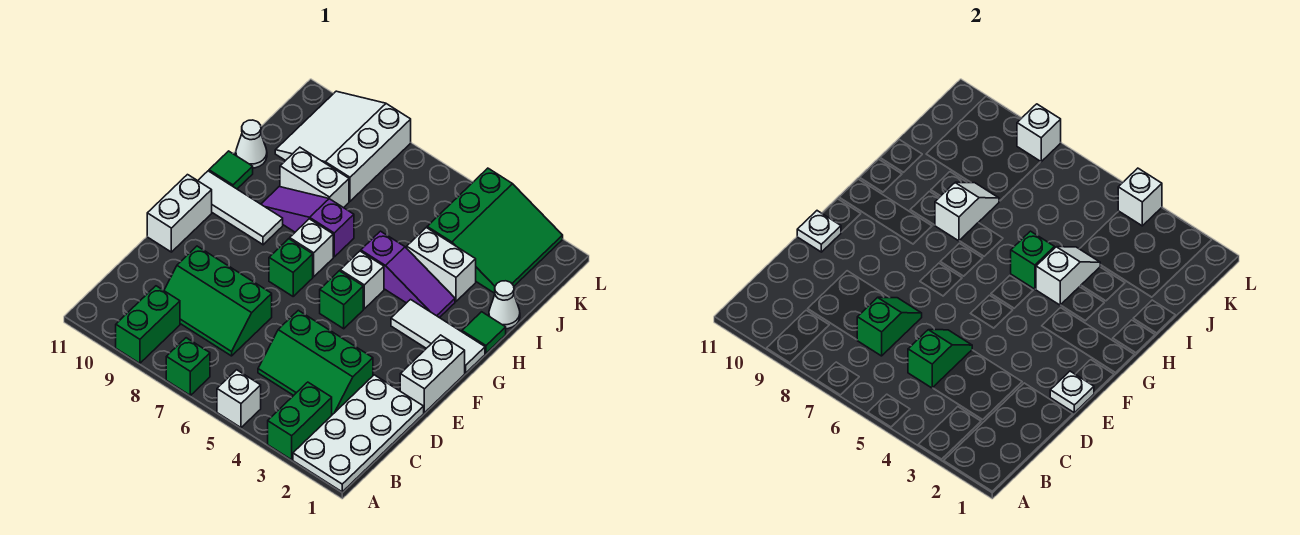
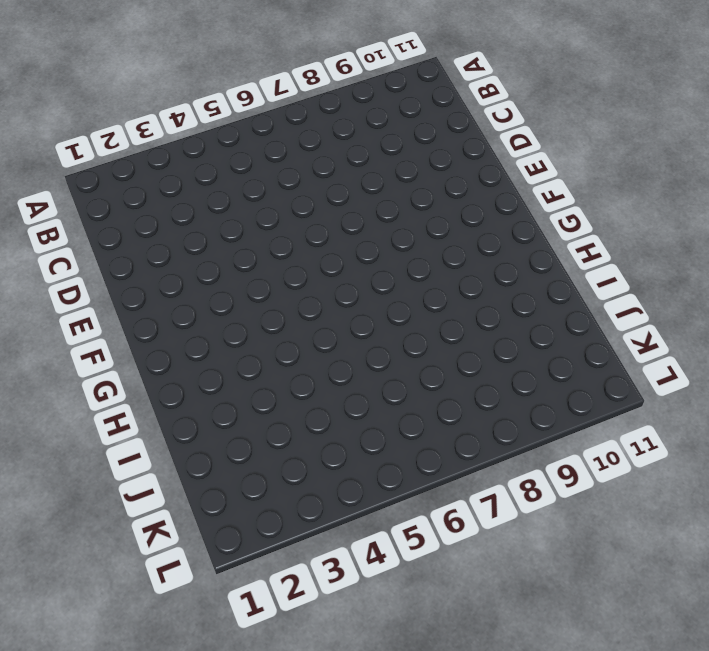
none -> white plate A1:D2 level 1
none -> green brick A3:B3 level 1
none -> white brick A5 level 1
none -> green brick A7 level 1

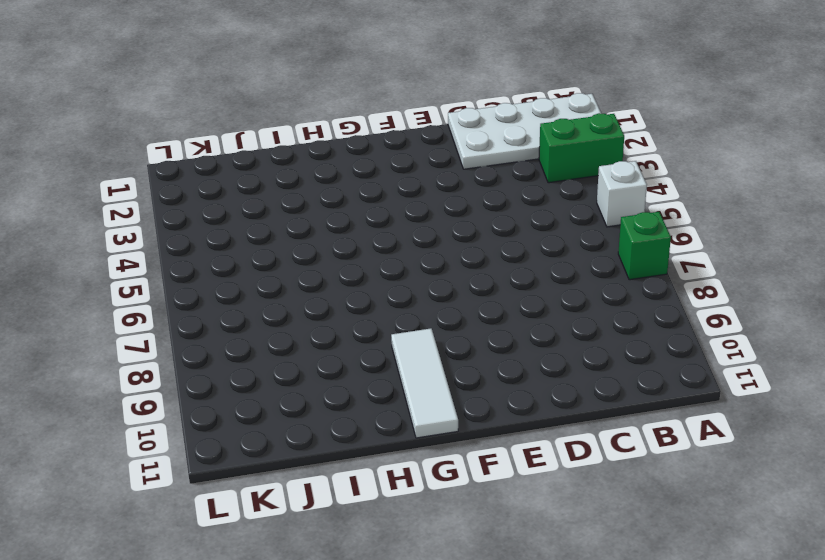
none -> green brick A9:B9 level 1
none -> green slope C3:D5 level 1 top D
none -> green slope C7:D9 level 1 top D
none -> white brick E1:F1 level 1

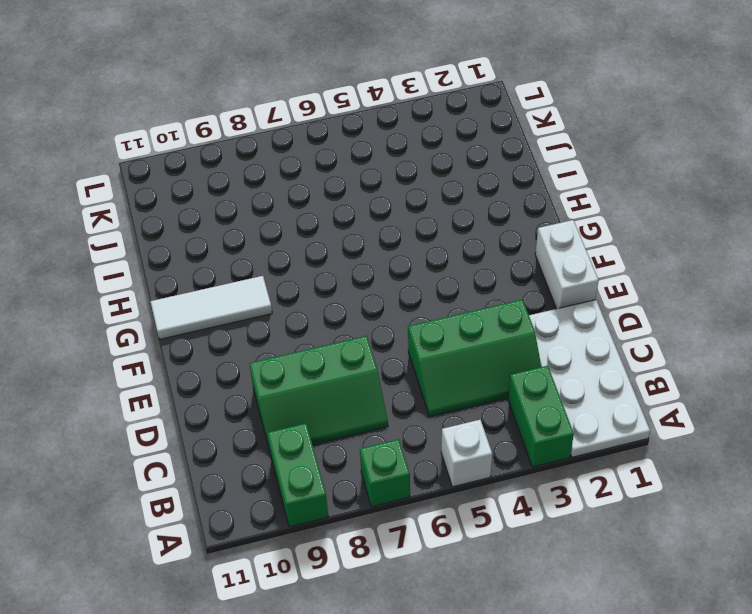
none -> white brick E11:F11 level 1
none -> green brick F5 level 1
none -> green brick F7 level 1
none -> white tile G1:G3 level 1

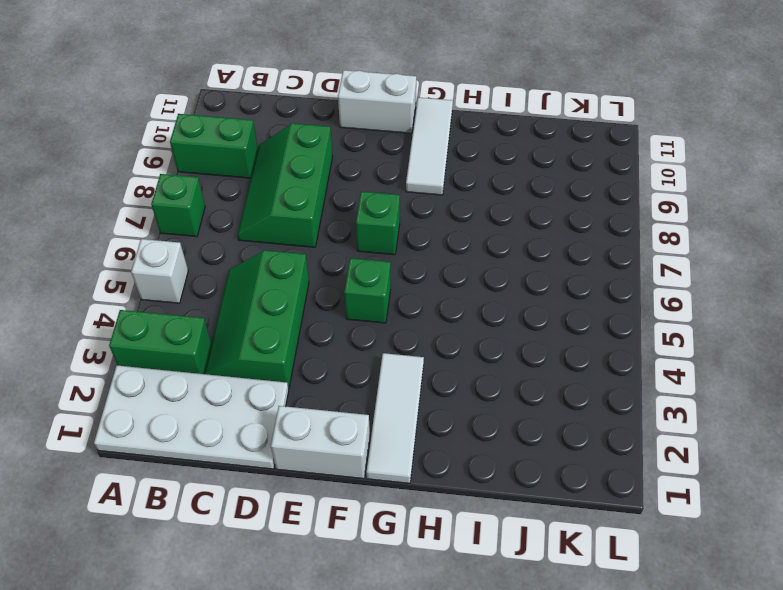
none -> white brick G5 level 1
none -> white brick G7 level 1
none -> green tile H1 level 1
none -> purple slope H3:H5 level 1 top 5

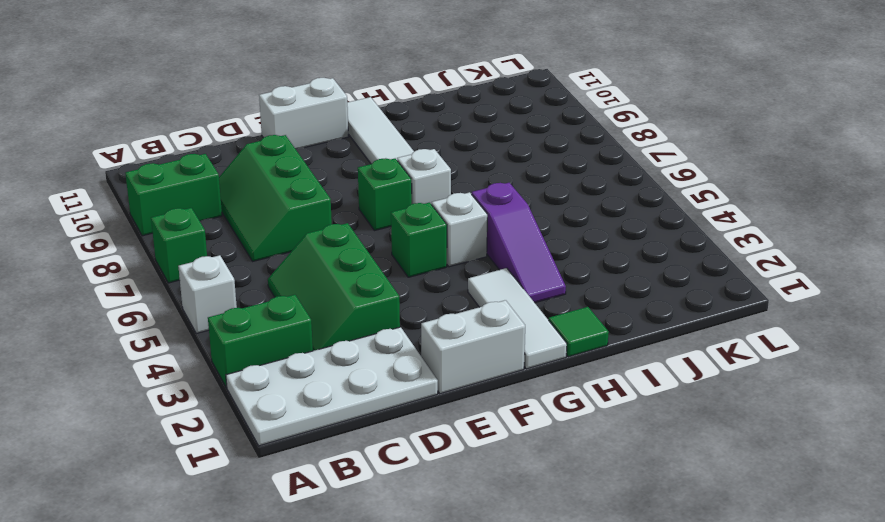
none -> purple slope H7:H9 level 1 top 7
none -> green tile H11 level 1
none -> white cone I1 level 1
none -> white brick I3:I4 level 1

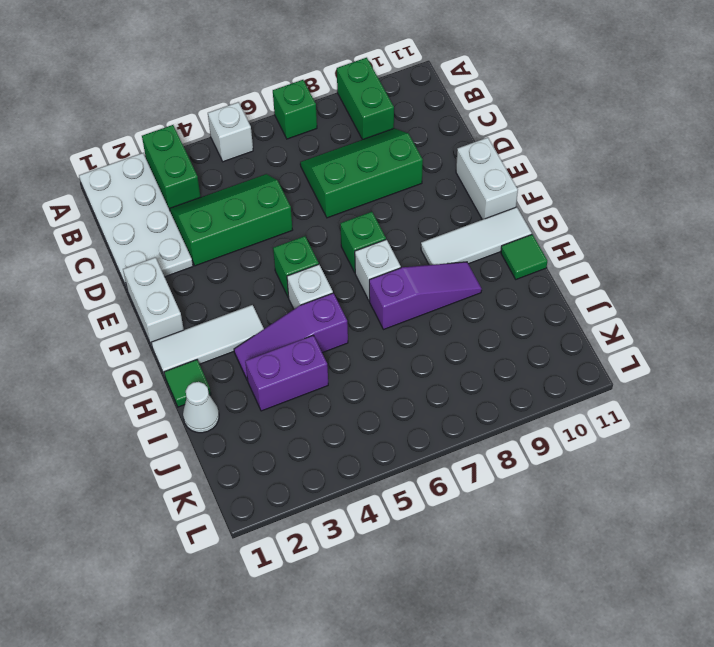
purple brick I3:I4 level 1 -> white brick I3:I4 level 1
none -> white brick I8:I9 level 1
none -> white cone I11 level 1
none -> green slope J2:L4 level 1 top 4
none -> white slope J8:L10 level 1 top 8

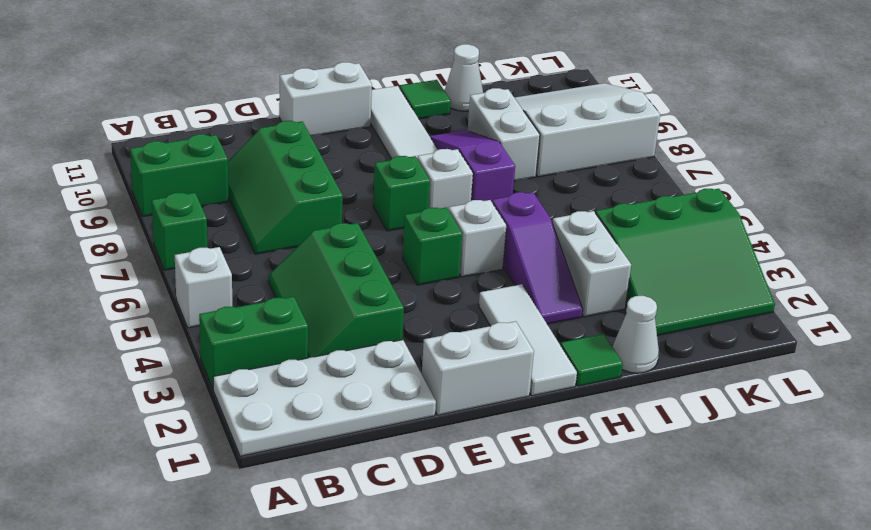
none -> green slope C5:D5 level 2 top C
none -> green slope C7:D7 level 2 top C
none -> white plate E1 level 2
none -> white plate E11 level 2

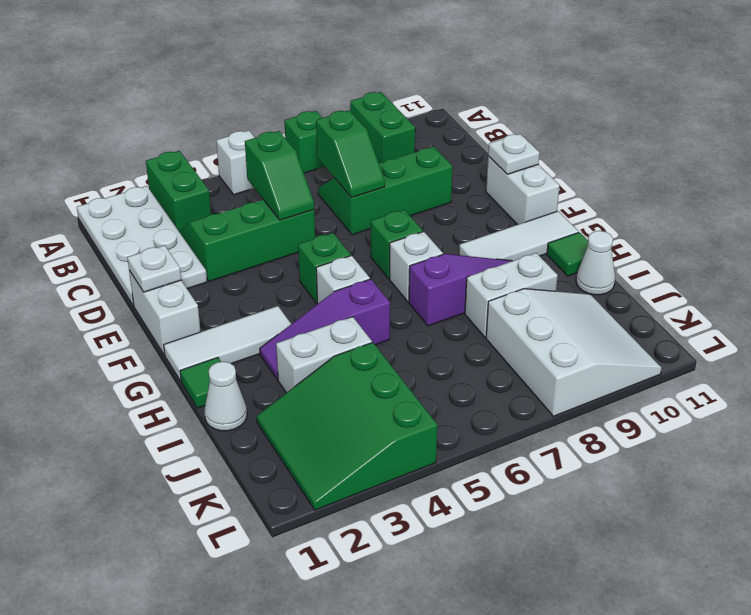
none -> white slope H4:I4 level 2 top H
none -> green brick H5 level 2
none -> white slope H8:I8 level 2 top H
none -> white brick L4 level 2

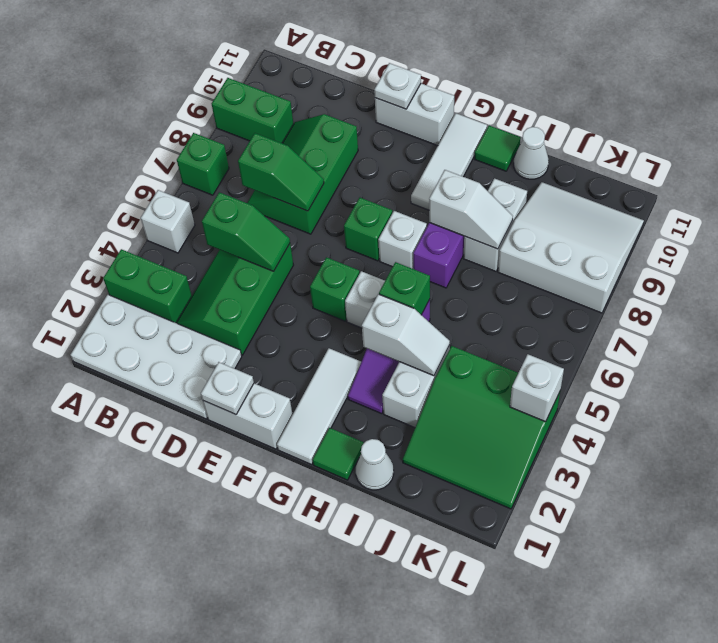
none -> white brick L8 level 2

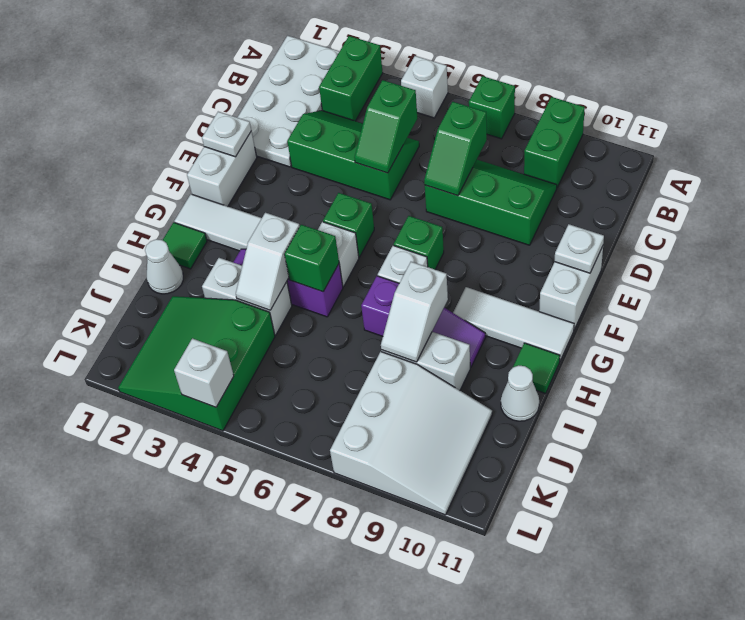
none -> white brick L8 level 2

